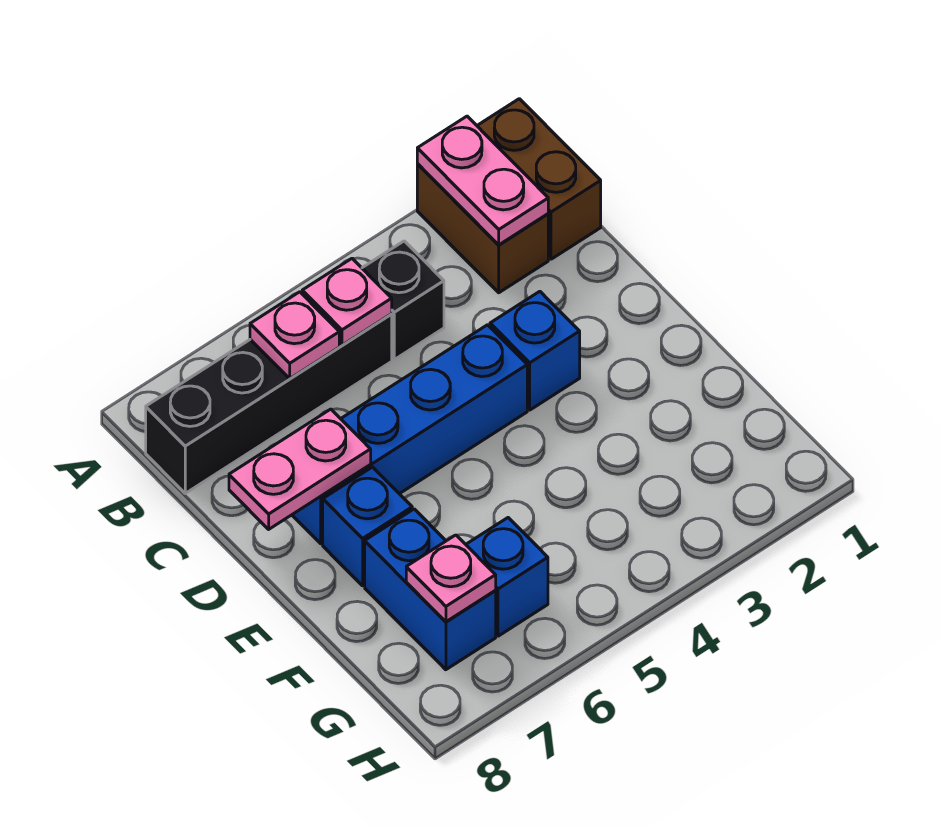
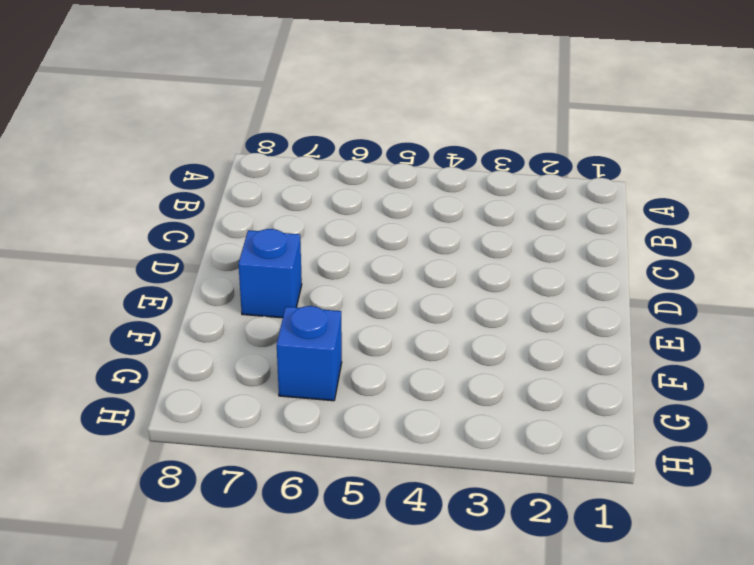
none -> brown brick A1:B1 level 1
none -> brown brick A2:B2 level 1
none -> black brick B4 level 1

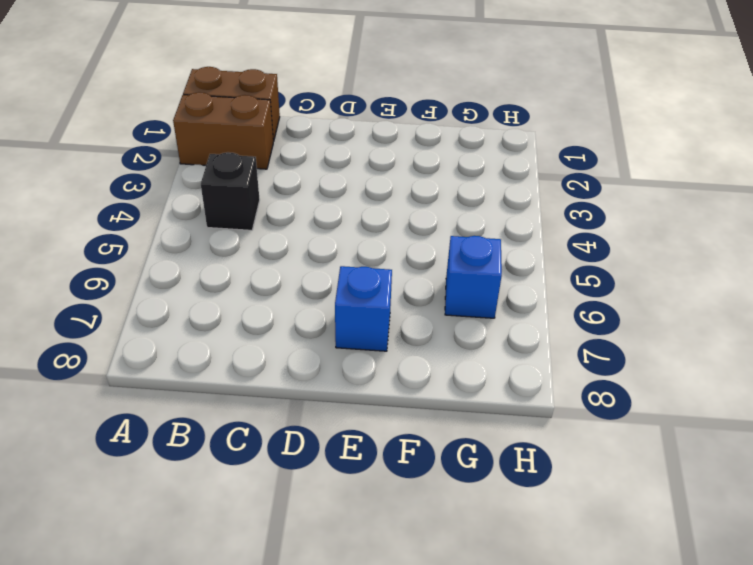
none -> black brick B5:B8 level 1
none -> blue brick D3 level 1
none -> blue brick D4:D7 level 1

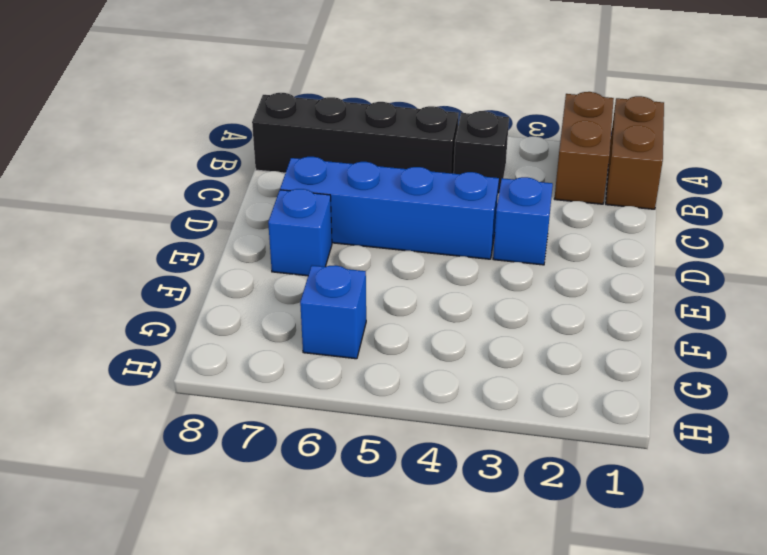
none -> blue brick F7:G7 level 1
none -> pink plate A2:B2 level 2
none -> pink plate B5 level 2

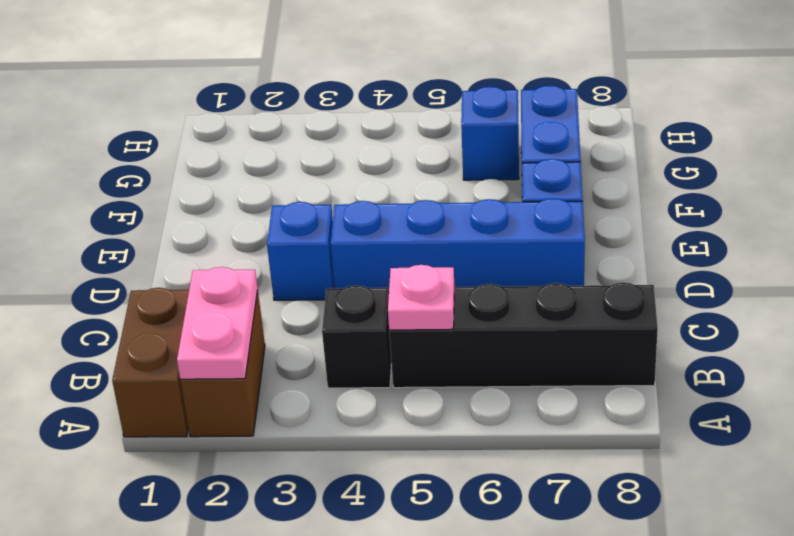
none -> pink plate B6 level 2
none -> pink plate D7:D8 level 2
none -> pink plate G7 level 2

